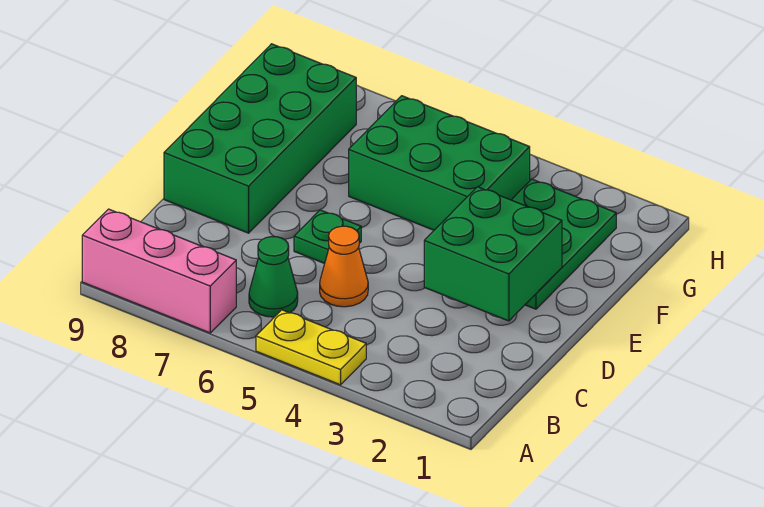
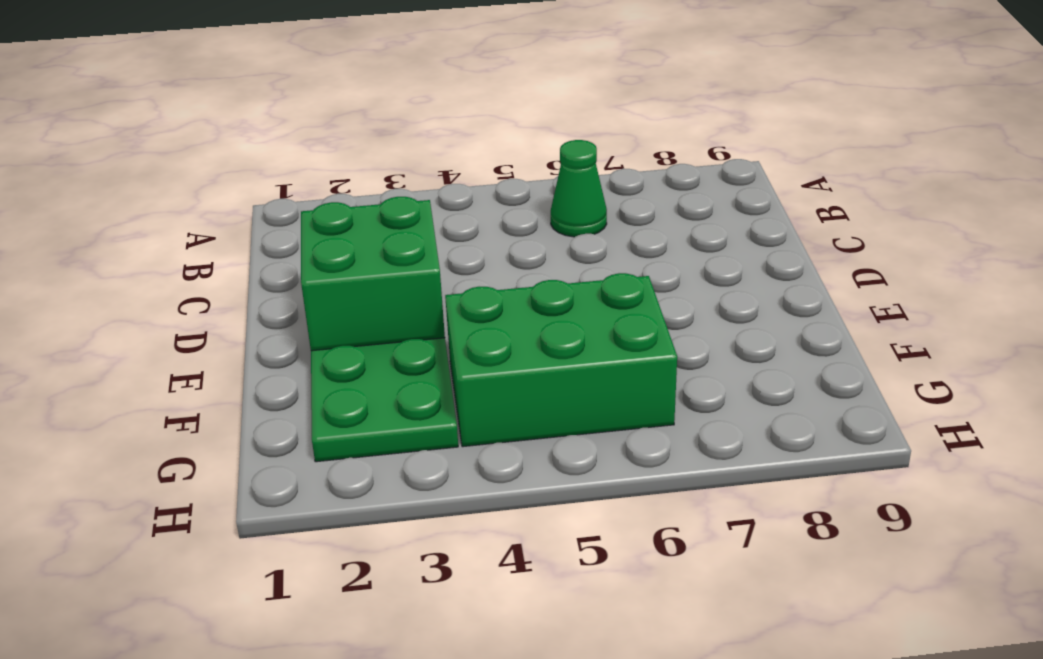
none -> yellow plate A4:A5 level 1
none -> pink brick A7:A9 level 1

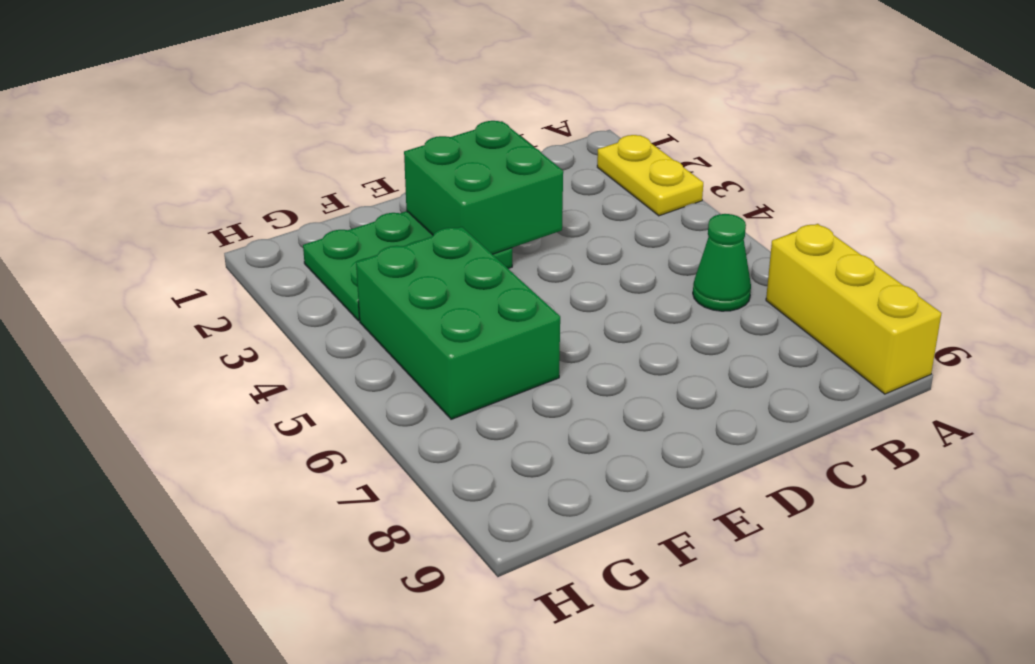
yellow plate A2:A3 level 1 -> yellow plate A4:A5 level 1
yellow brick A7:A9 level 1 -> pink brick A7:A9 level 1
none -> orange cone C5 level 1
none -> green plate D6 level 1

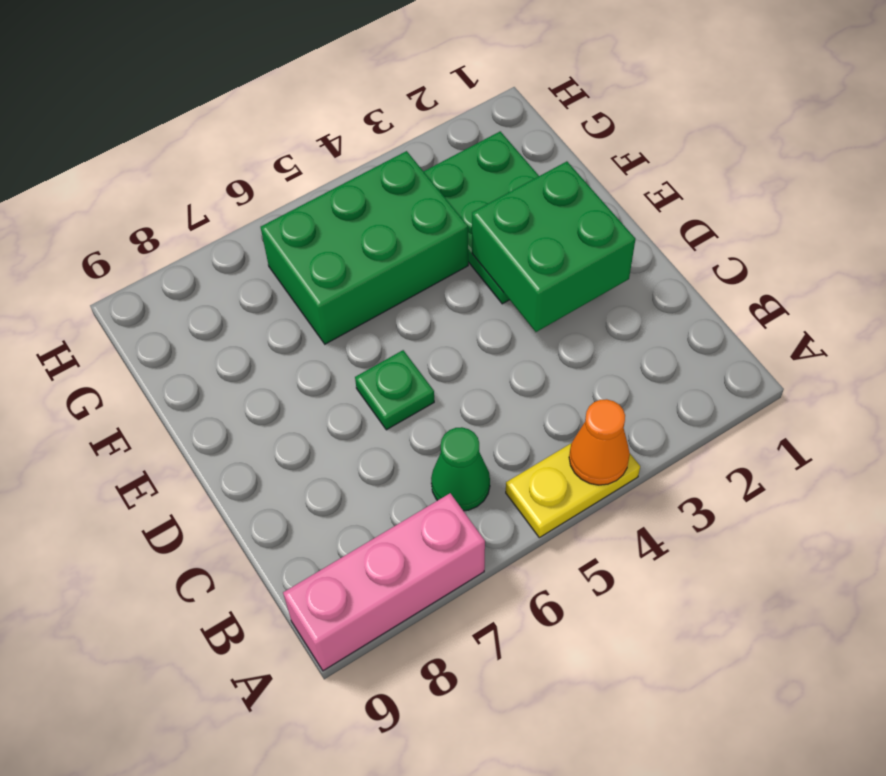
orange cone A4 level 2 -> orange cone C5 level 1
none -> green brick D8:G9 level 1

